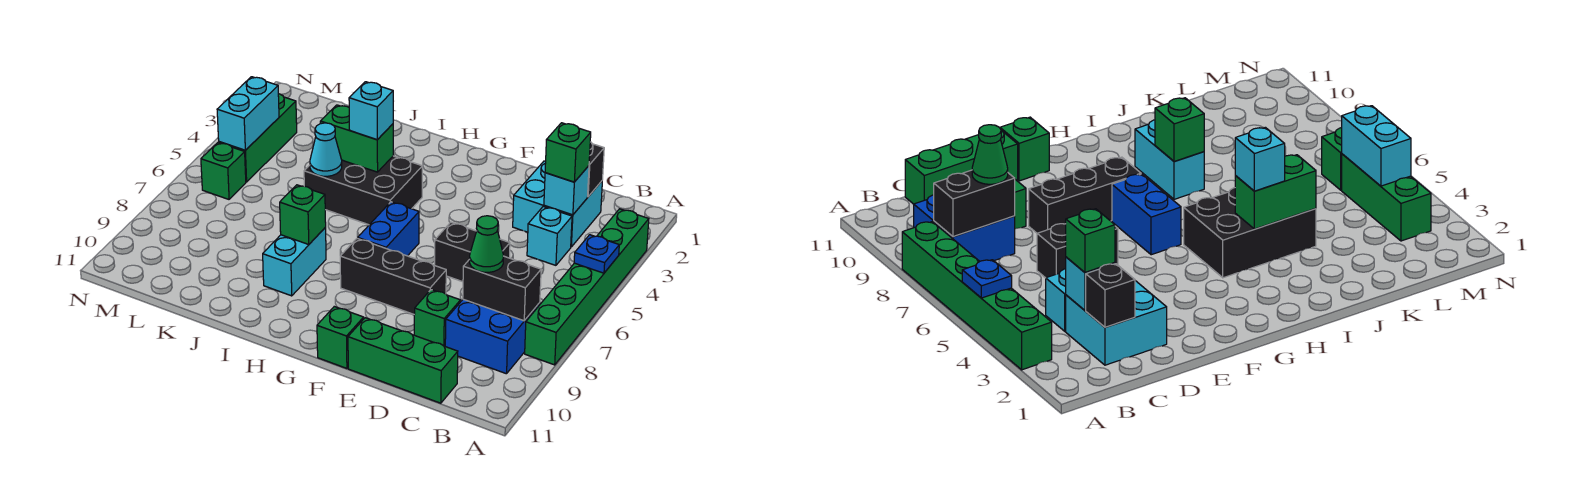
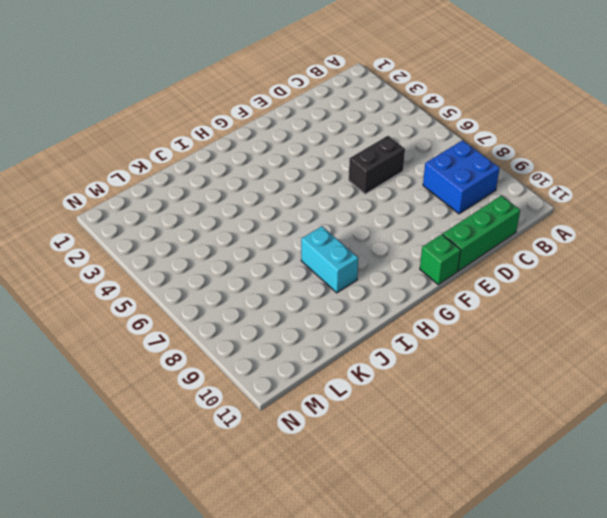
none -> green brick A3:A8 level 1
none -> cyan brick C2:D3 level 1
none -> cyan brick C4 level 1

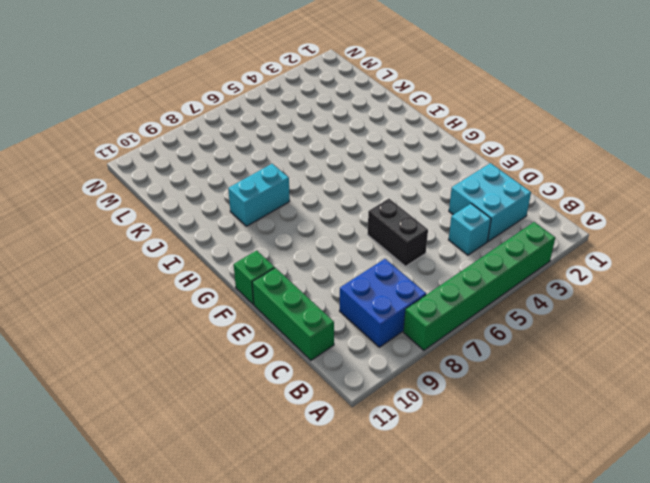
none -> green brick D9 level 1
none -> black brick E8:G8 level 1
none -> blue brick G6:G7 level 1

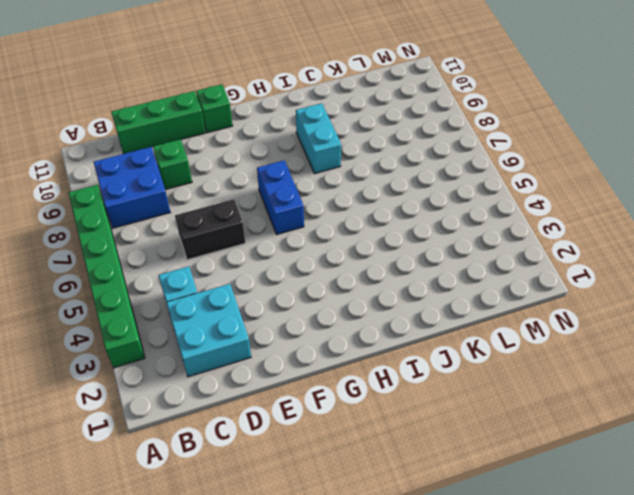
none -> black brick E8:G8 level 1
none -> black brick H4:J5 level 1
none -> green brick M3:M5 level 1

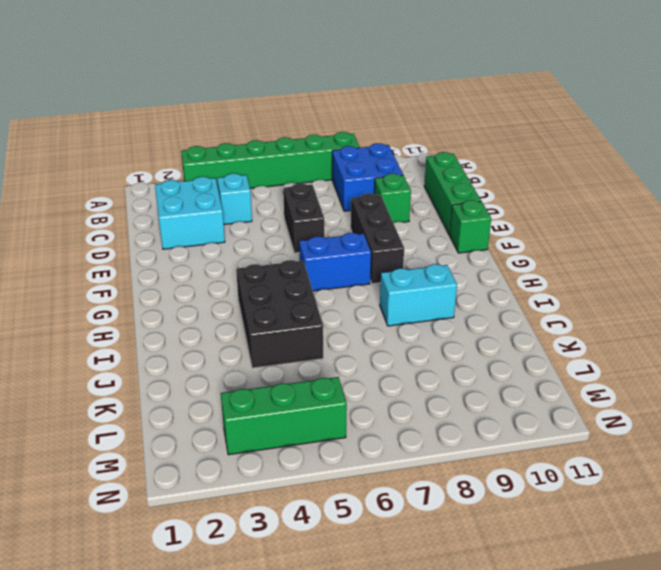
none -> green brick M6 level 1
none -> blue plate A5 level 2
none -> black brick B8:C8 level 2

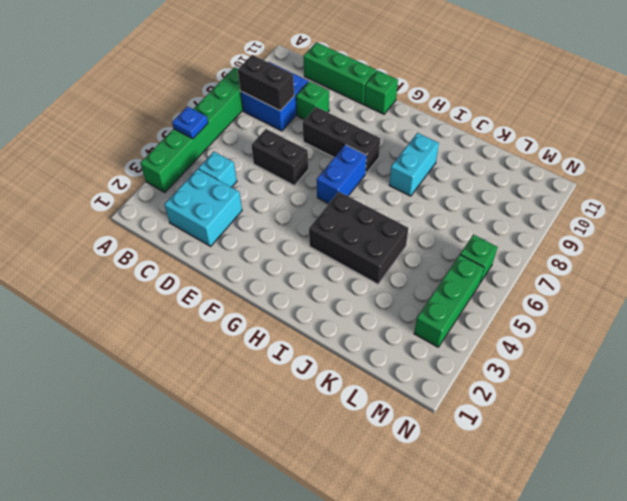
none -> black brick C2 level 2
none -> cyan brick C3 level 2
none -> green brick I4:J4 level 2

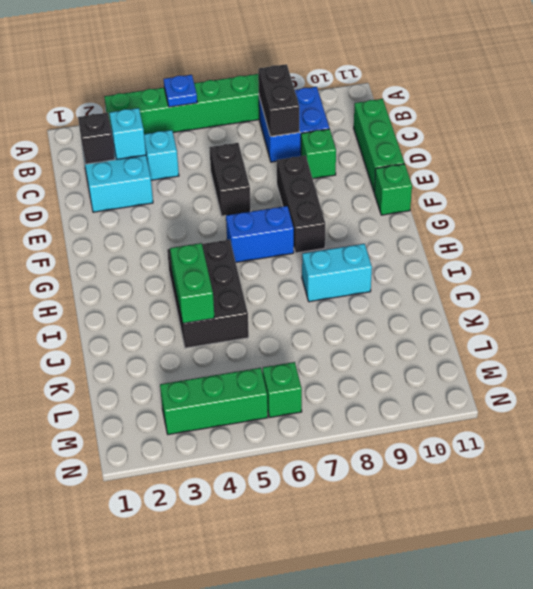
none -> green brick I8 level 2
none -> cyan cone J5 level 2
none -> cyan brick M4:M5 level 2

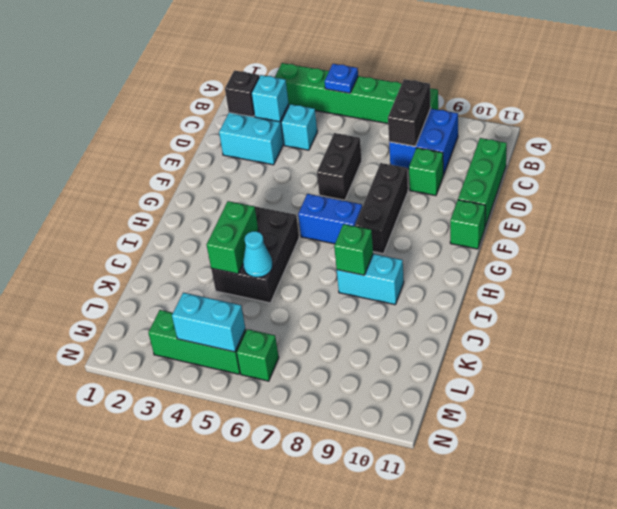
none -> green brick C3 level 3
none -> green cone C8 level 3
none -> cyan brick I4 level 3

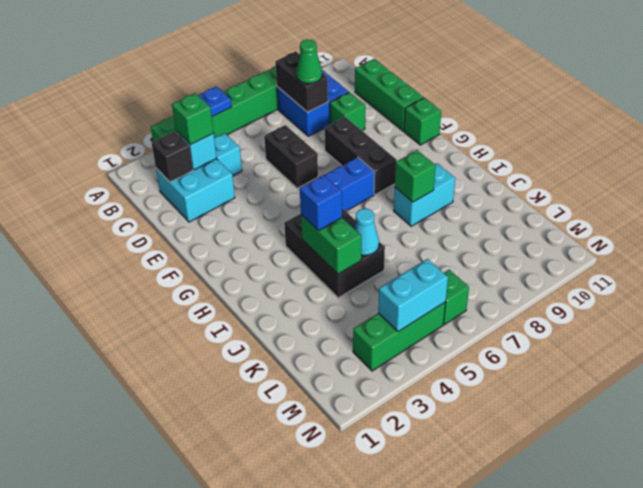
blue brick I4 level 3 -> cyan brick I4 level 3

